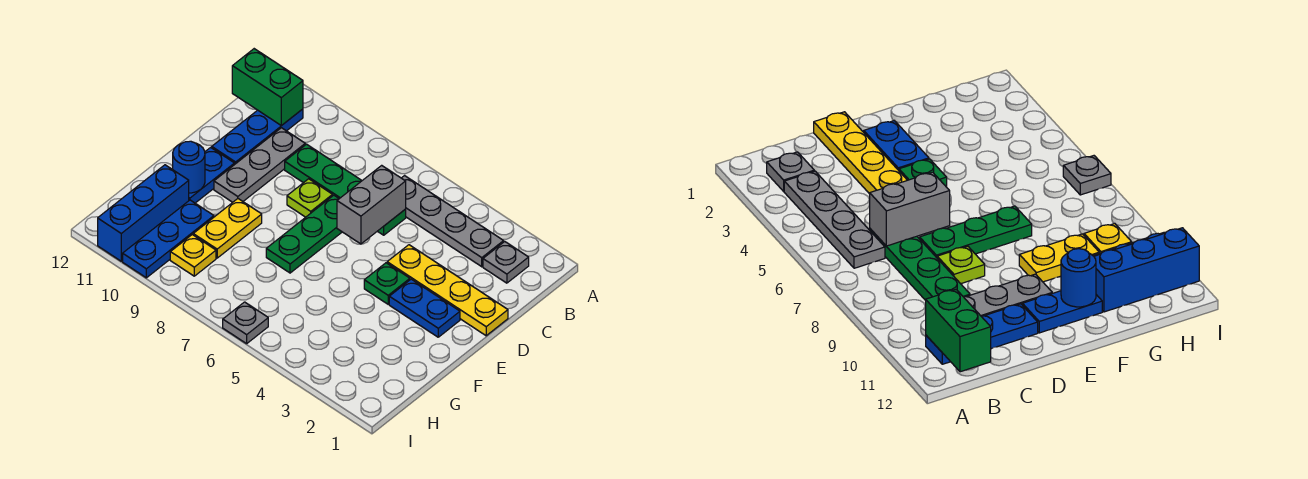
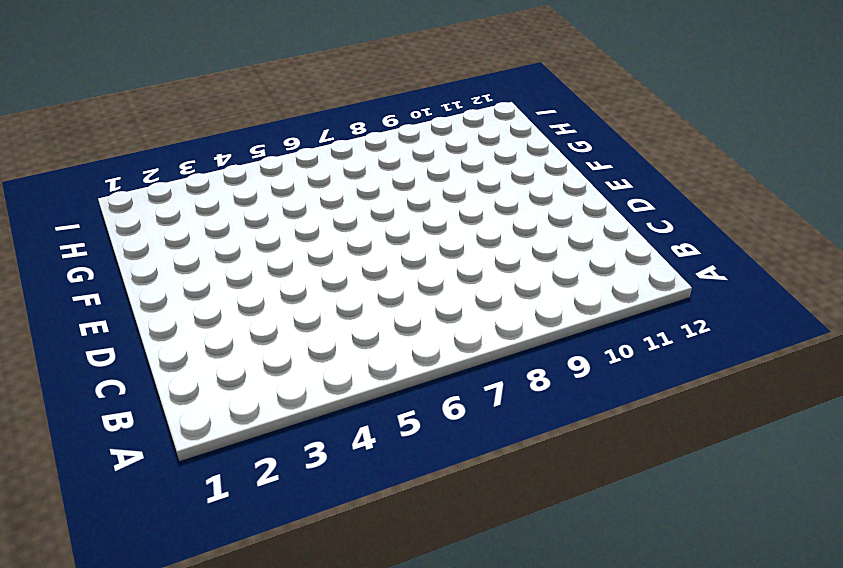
none -> grey plate B2 level 1
none -> grey plate B3:B6 level 1
none -> blue plate B11:D11 level 1

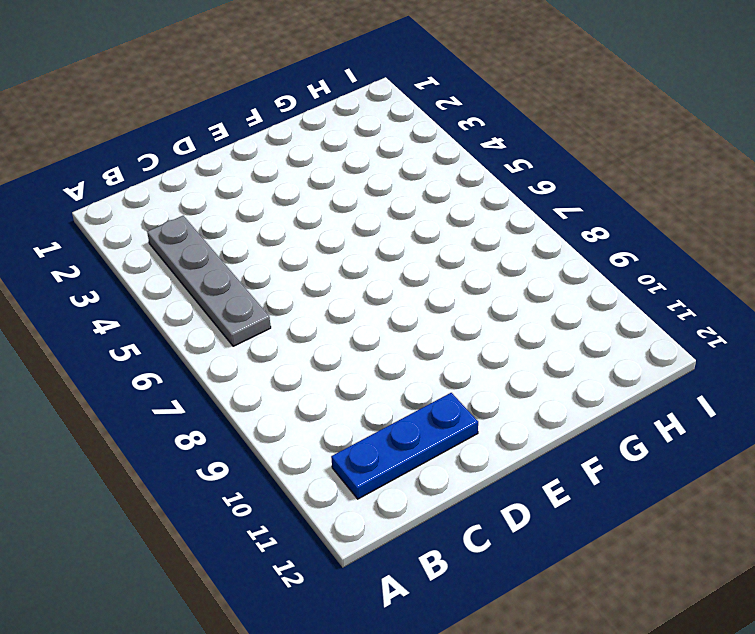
none -> grey plate B2 level 1
none -> green plate C6:C9 level 1
none -> grey plate C10:E10 level 1

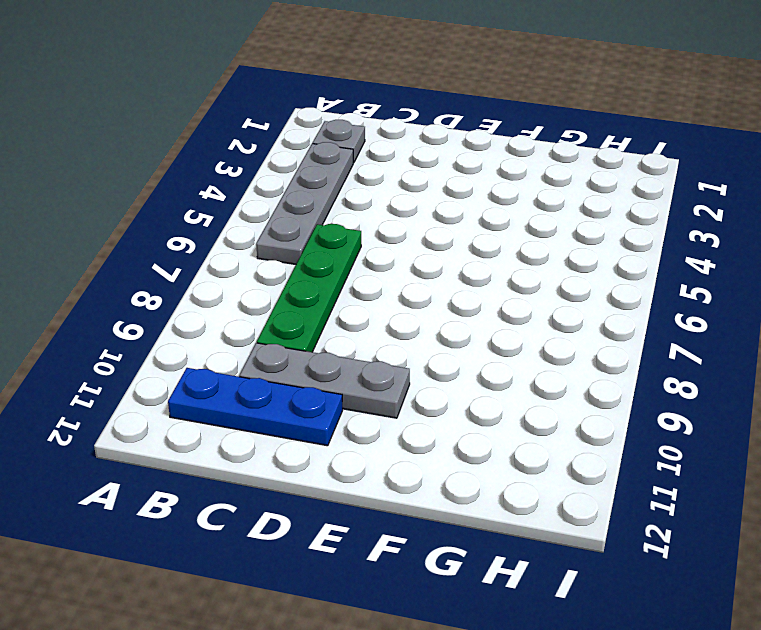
none -> yellow plate D1:D4 level 1
none -> green plate D7:F7 level 1
none -> lime plate D8 level 1

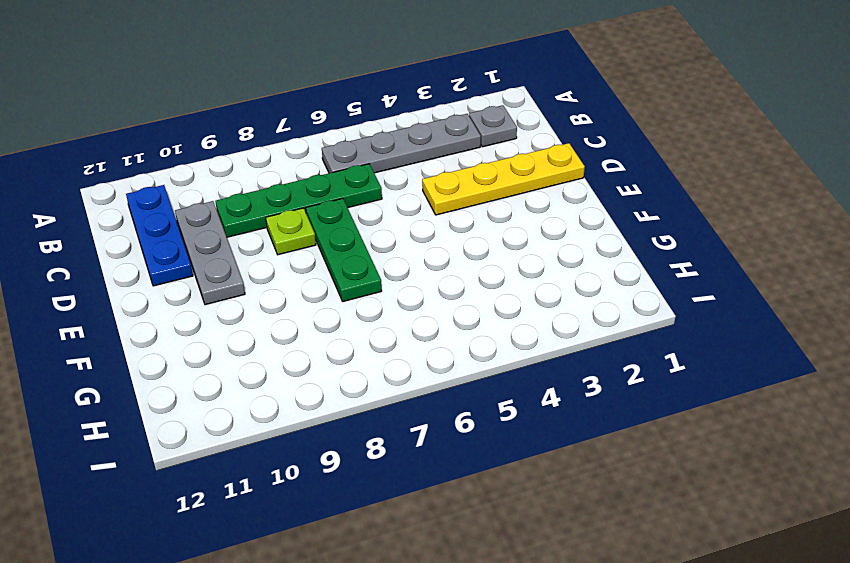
none -> blue plate E2:E3 level 1
none -> green plate E4 level 1
none -> blue plate E11:F11 level 1

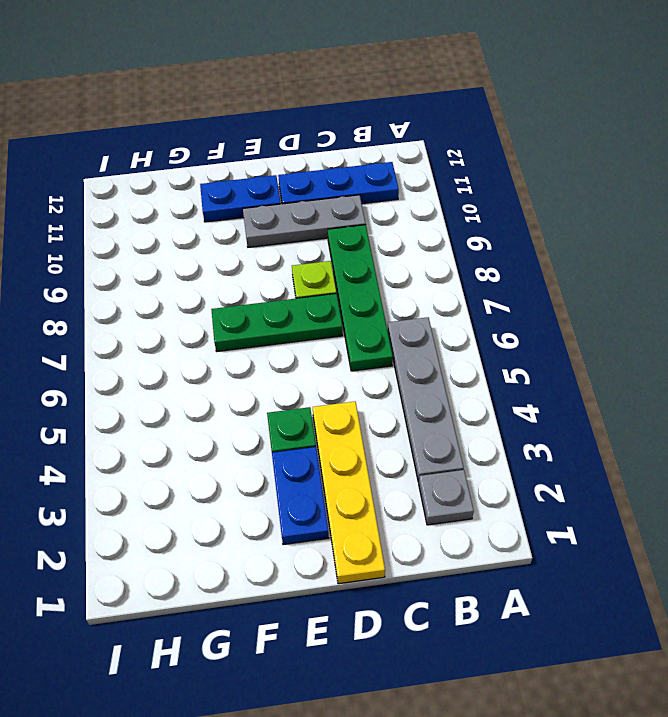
none -> yellow plate F9:G9 level 1
none -> blue plate G10:I10 level 1
none -> blue brick G11:I11 level 1

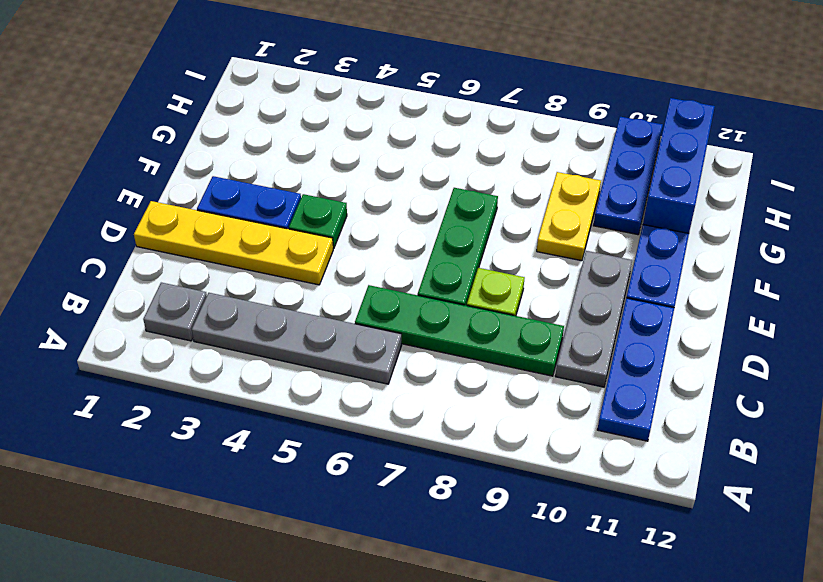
none -> yellow plate H9 level 1
none -> grey plate I6 level 1
none -> green brick B11:B12 level 2

